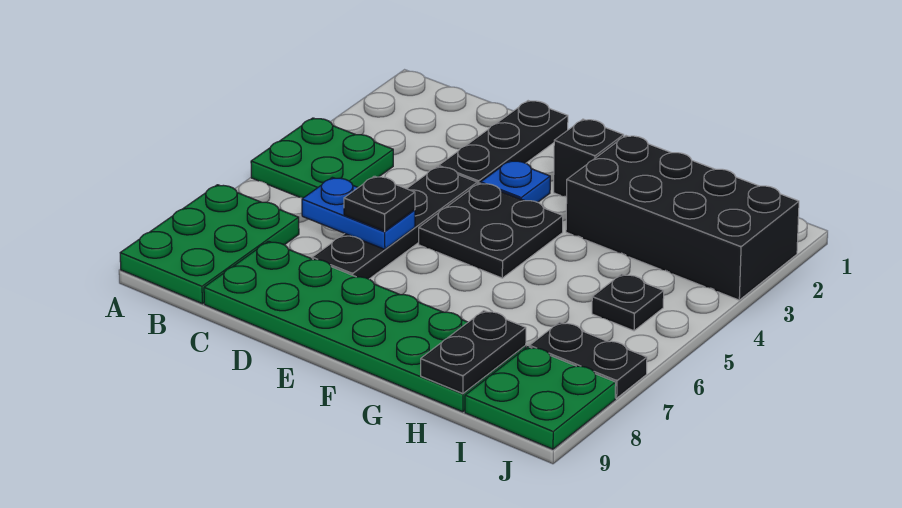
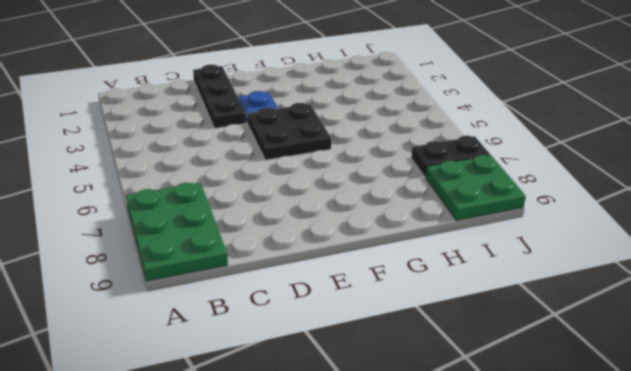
none -> green plate A4:B5 level 1
none -> green plate C8:H9 level 1
none -> black plate D4:D7 level 1

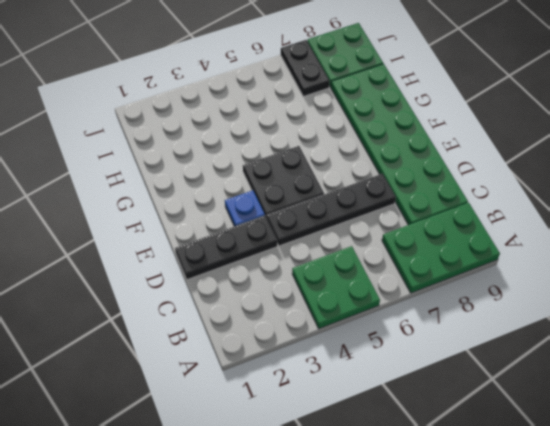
none -> black brick F2 level 1
none -> black brick G2:J3 level 1
none -> black plate I5 level 1

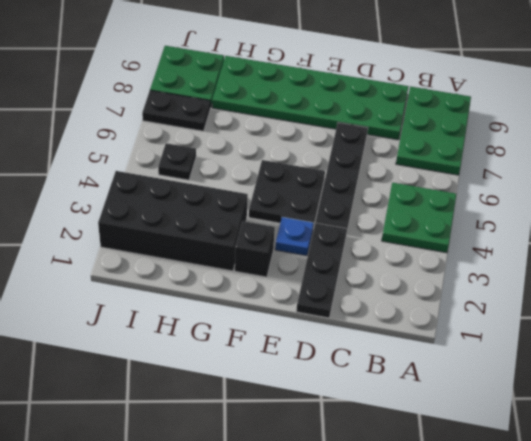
none -> blue plate C6:D6 level 2
none -> black plate H8:H9 level 2
none -> black plate D6 level 3

